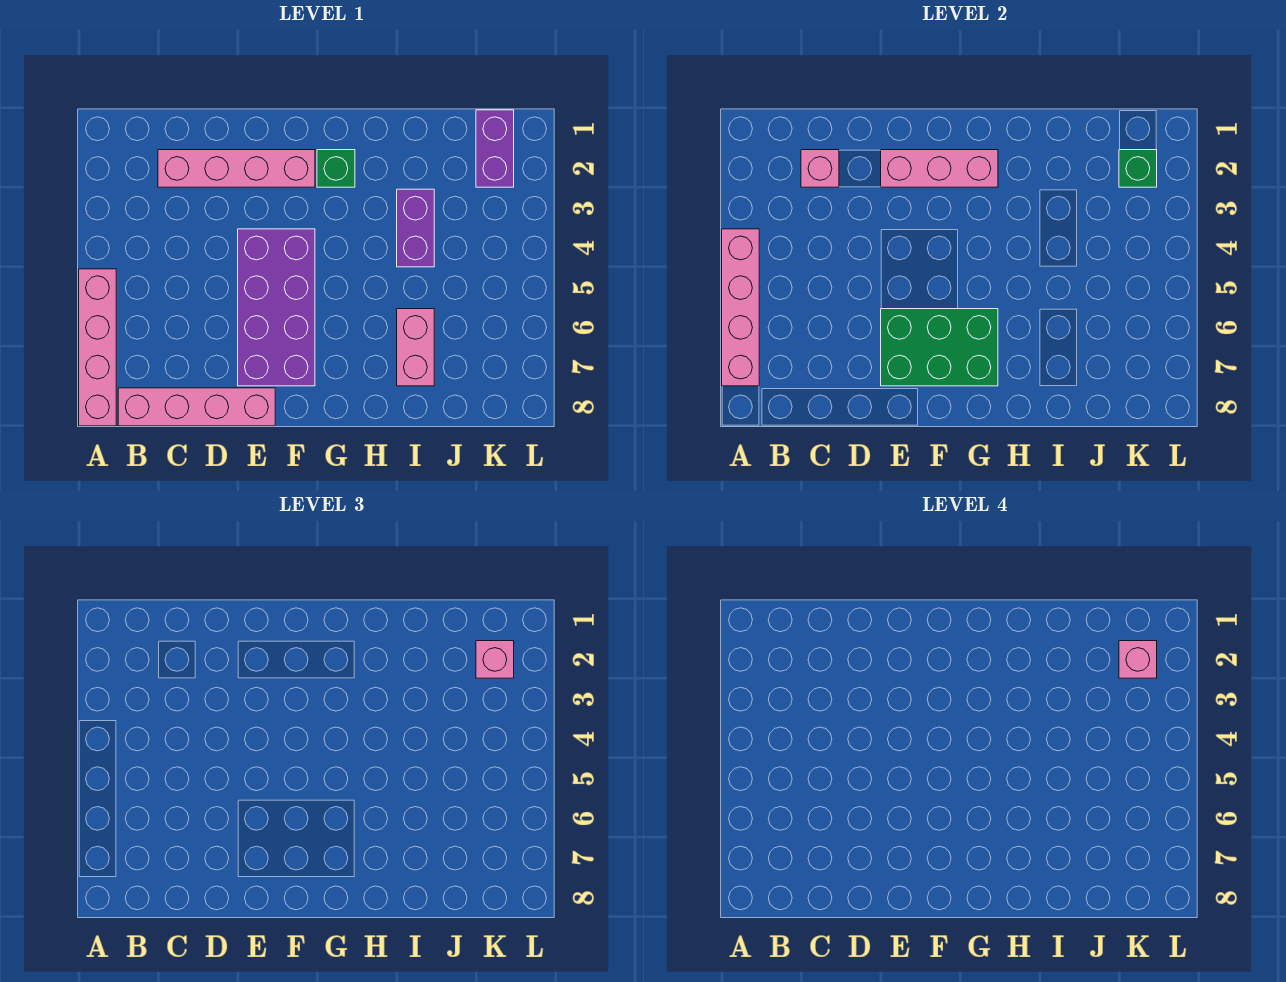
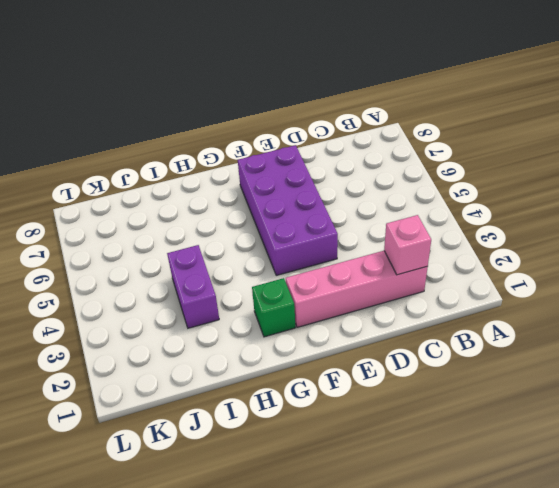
none -> pink brick A5:A8 level 1
none -> pink brick B8:E8 level 1
none -> pink brick I6:I7 level 1

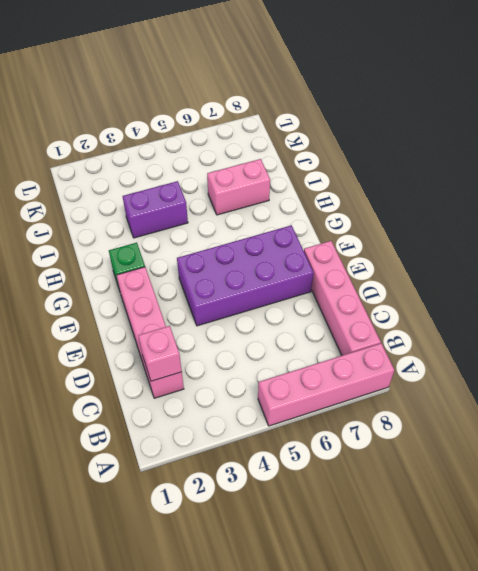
none -> purple brick K1:K2 level 1
none -> pink brick A4:A7 level 2
none -> pink brick E2:G2 level 2

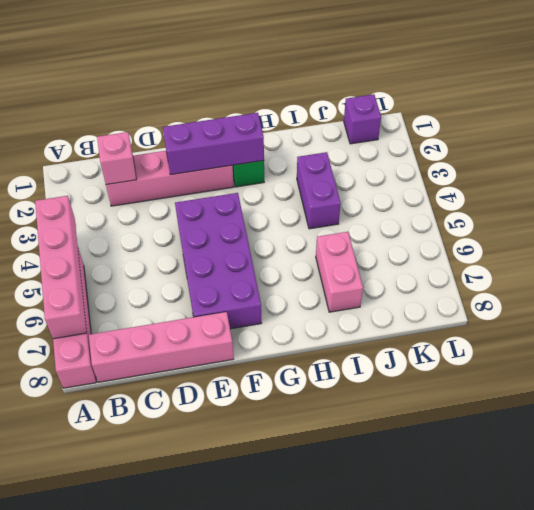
purple brick E2:G2 level 2 -> pink brick E2:G2 level 2
purple brick K1 level 1 -> purple brick K1:K2 level 1
none -> green brick E6:G7 level 2
none -> green brick K2 level 2
none -> pink brick K2 level 3

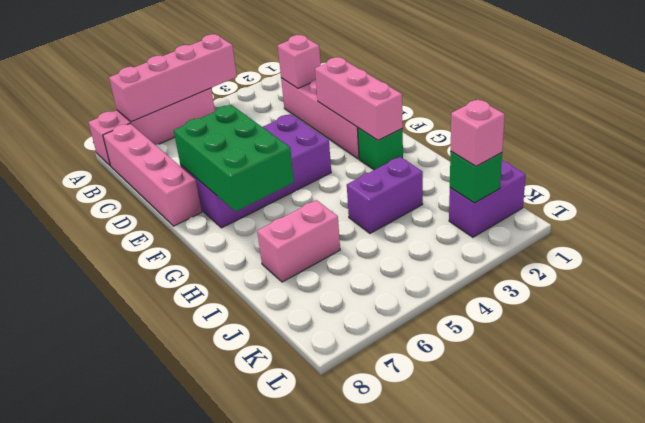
none -> pink brick K2 level 4

